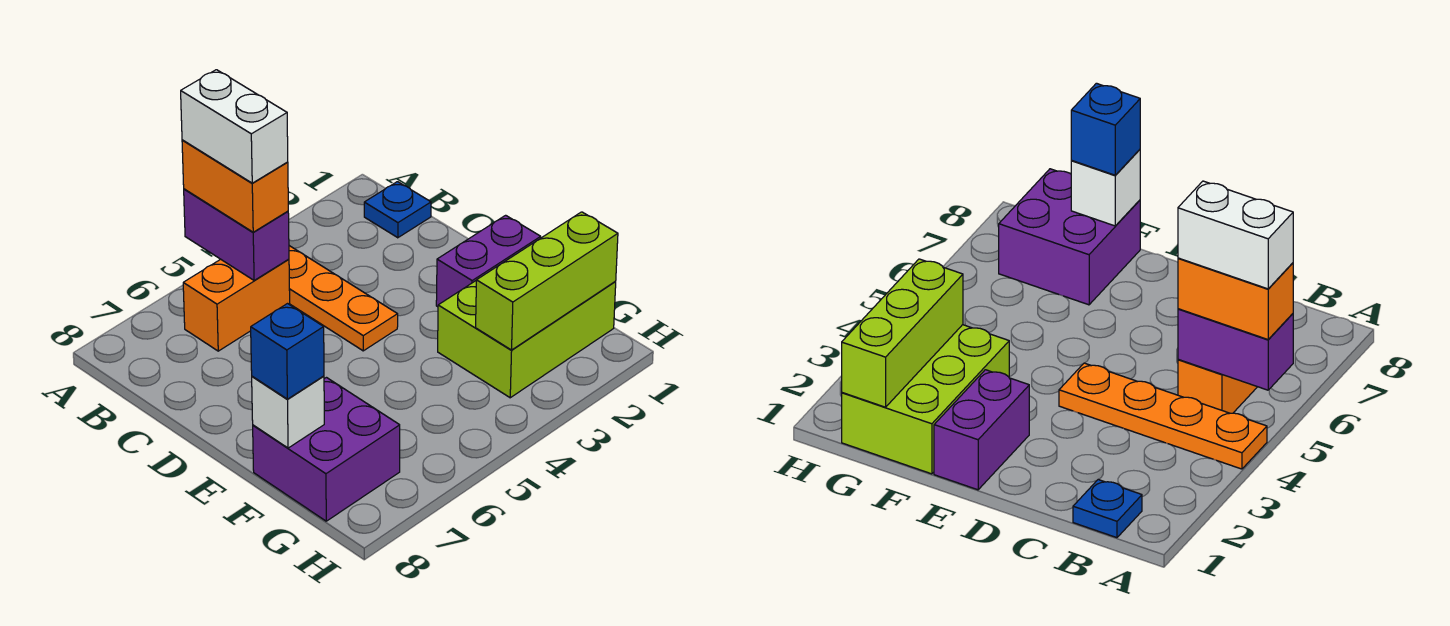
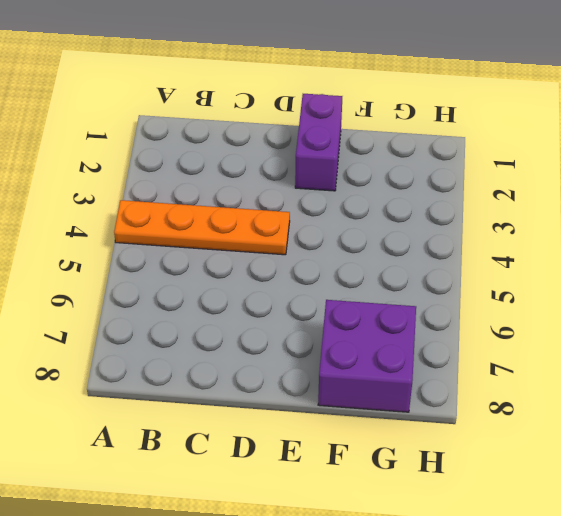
none -> blue plate B1 level 1
none -> orange brick B5:B6 level 1
none -> lime brick F1:G3 level 1

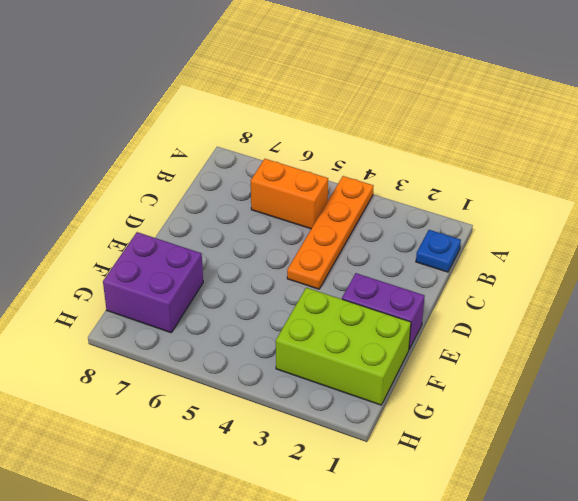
none -> purple brick A5:B5 level 2
none -> white brick F8 level 2
none -> lime brick G1:G3 level 2

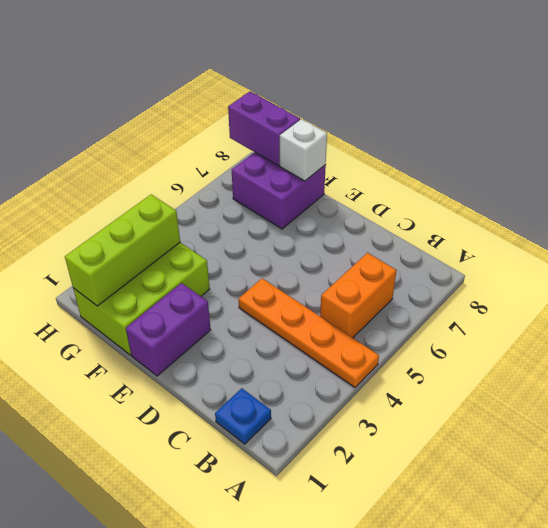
purple brick G8:H8 level 2 -> purple brick A5:B5 level 2
none -> orange brick A5:B5 level 3
none -> blue brick F8 level 3
none -> white brick A5:B5 level 4

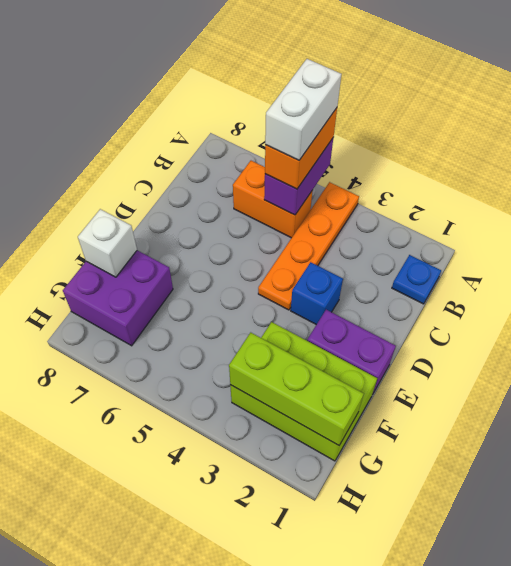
blue brick D3 level 1 -> blue brick F8 level 3

